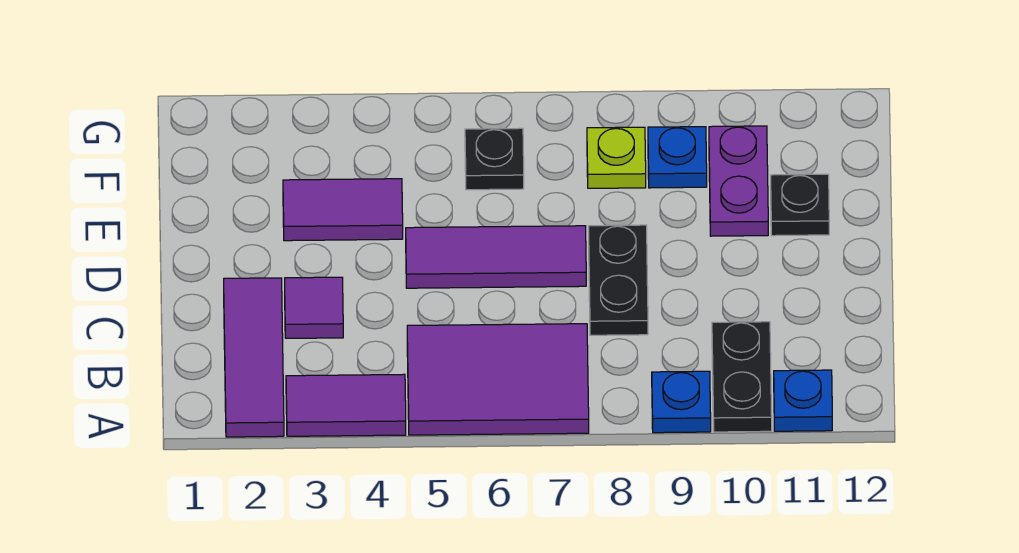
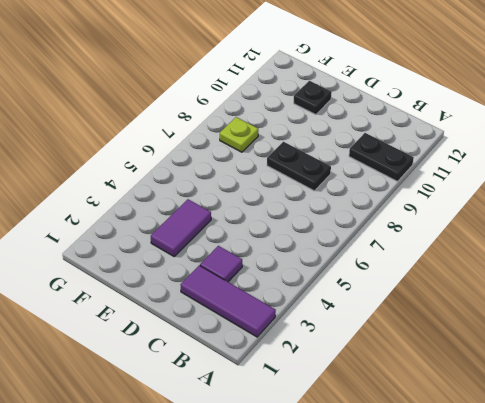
none -> purple tile A3:A4 level 1
none -> purple tile A5:B7 level 1
none -> blue plate A9 level 1

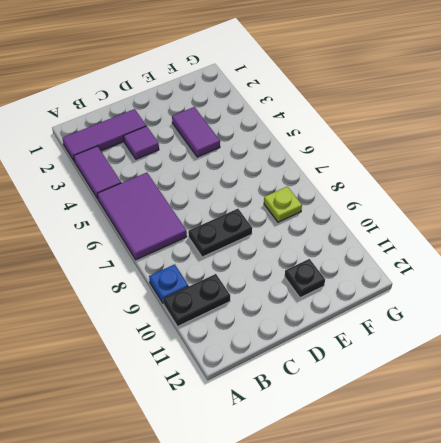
none -> blue plate A11 level 1
none -> purple tile D5:D7 level 1
none -> purple plate E10:F10 level 1

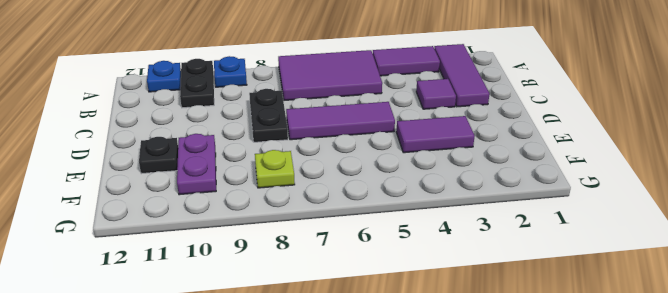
none -> black plate F6 level 1
none -> blue plate F9 level 1

